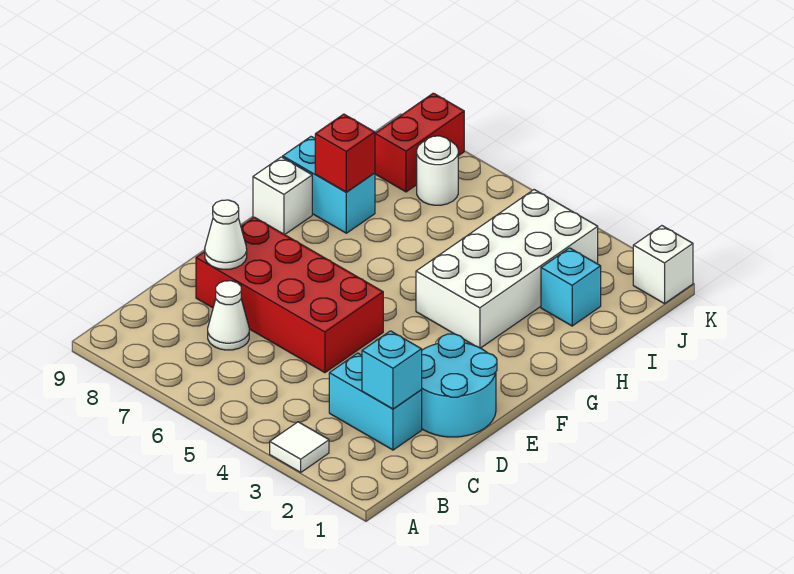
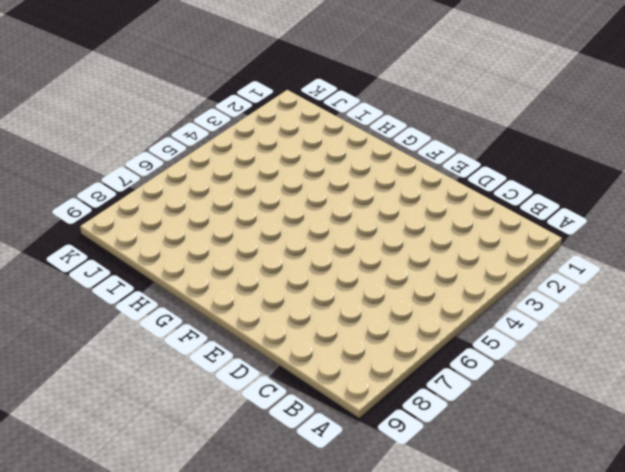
none -> white tile A3 level 1
none -> cyan brick C2:C3 level 1
none -> white cone C7 level 1

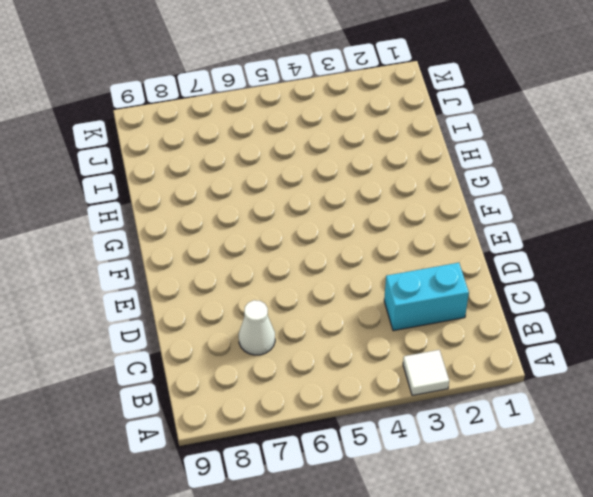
none -> cyan round brick D1:E2 level 1
none -> red brick D5:E8 level 1
none -> white brick G3:J4 level 1

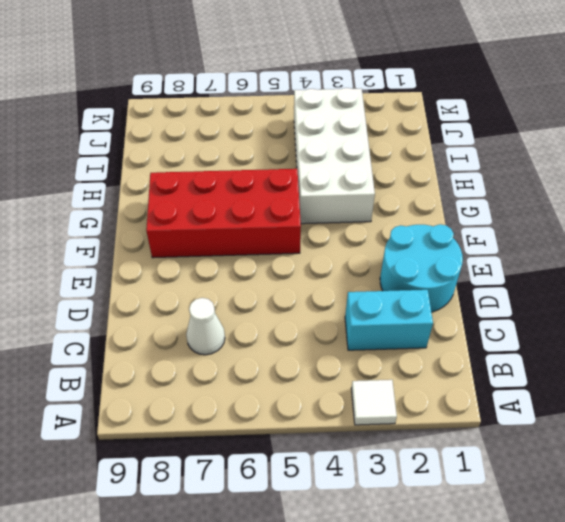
red brick F5:G8 level 1 -> red brick D5:E8 level 1
none -> white brick G9 level 1
none -> cyan brick H8:H9 level 1
none -> cyan brick I2 level 1

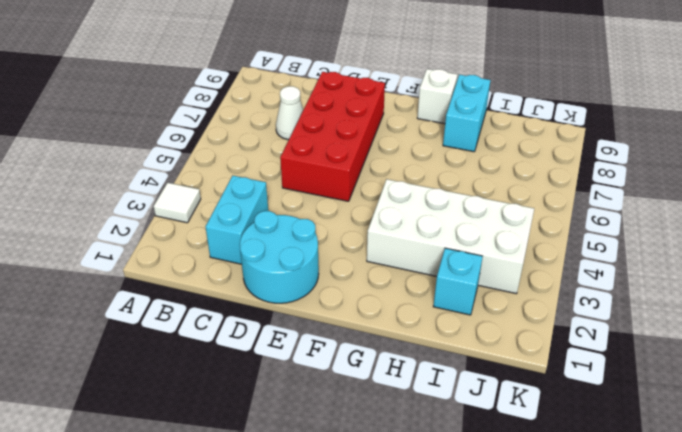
none -> white round brick J7 level 1
none -> red brick J8:K8 level 1
none -> white brick K1 level 1

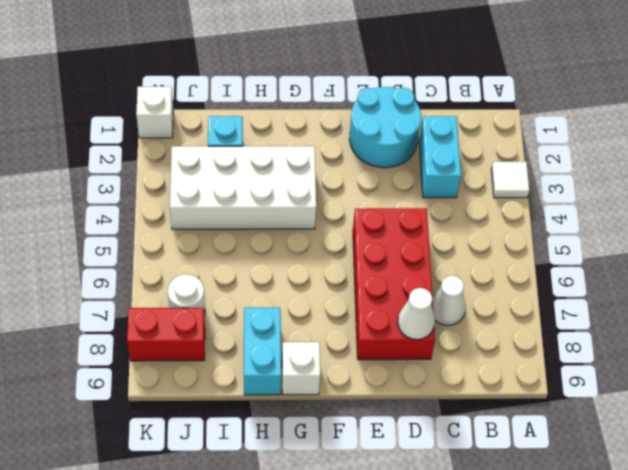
none -> cyan brick C2 level 2
none -> red brick H8 level 2

